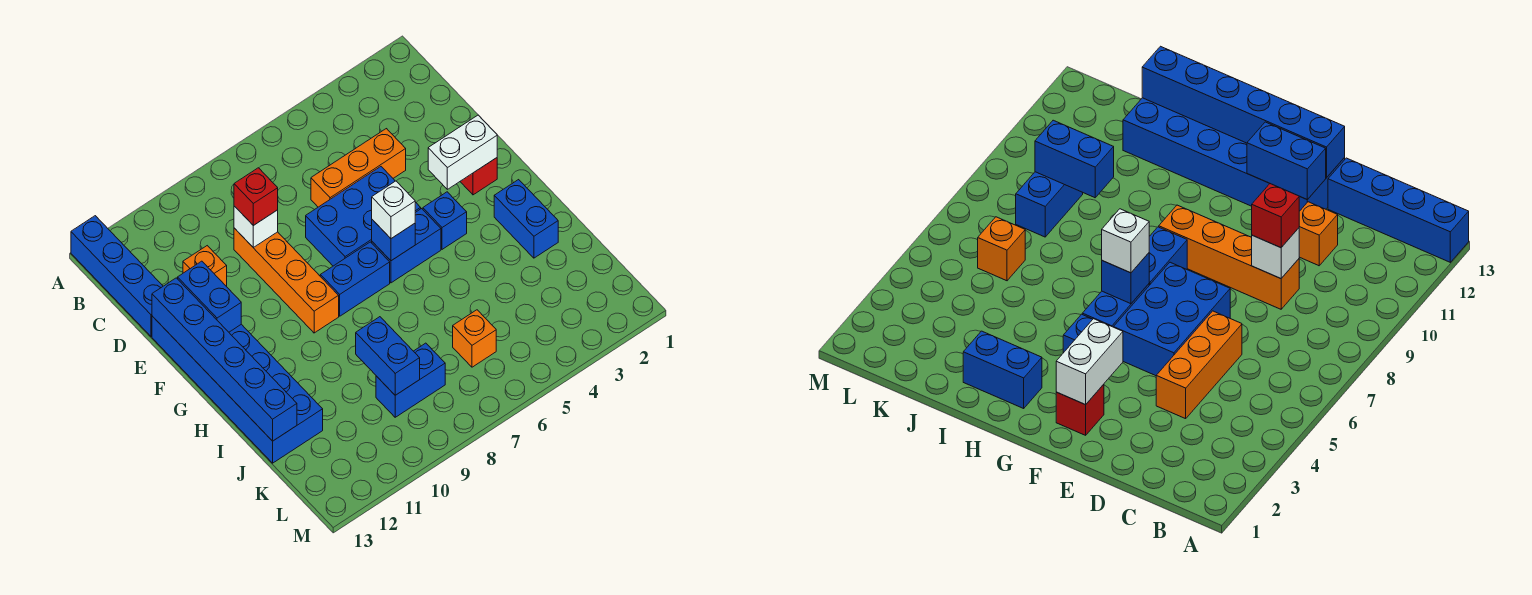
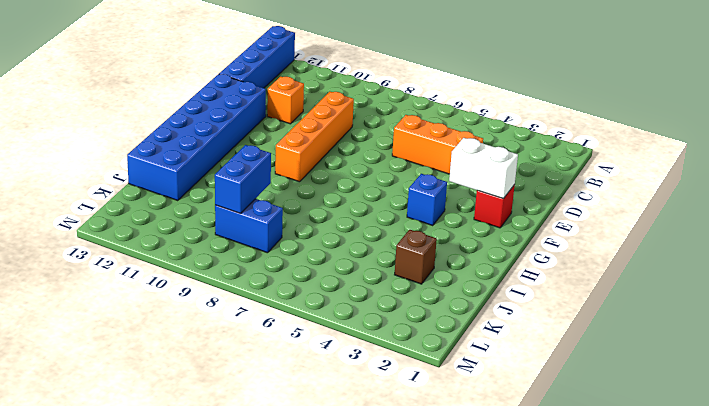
brown brick J3 level 1 -> none
none -> blue brick E5:F7 level 1
none -> blue brick G5:G6 level 1
none -> blue brick G7:G8 level 1

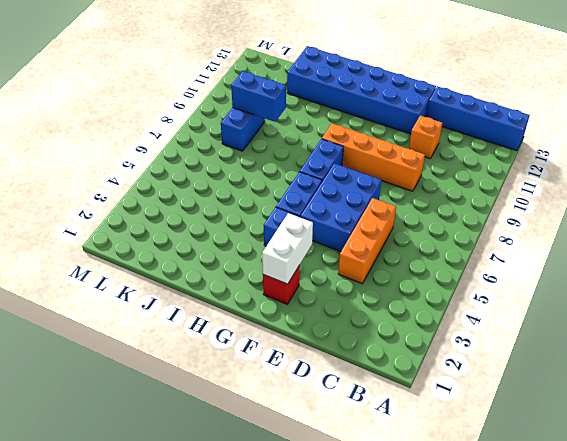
none -> blue brick H2:I2 level 1
none -> orange brick K6 level 1
none -> white brick D9 level 2

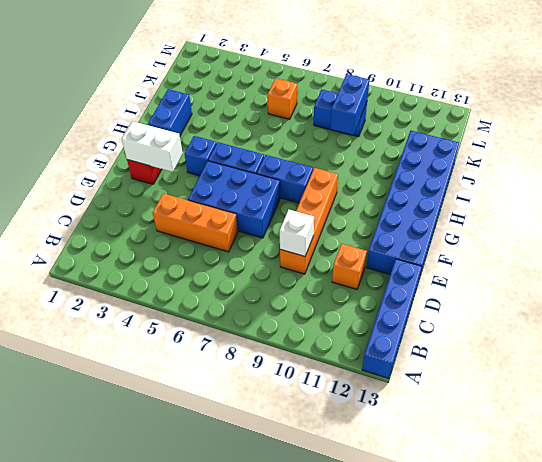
none -> blue brick E12:F12 level 2
none -> blue brick E13:J13 level 2
none -> blue brick G6 level 2

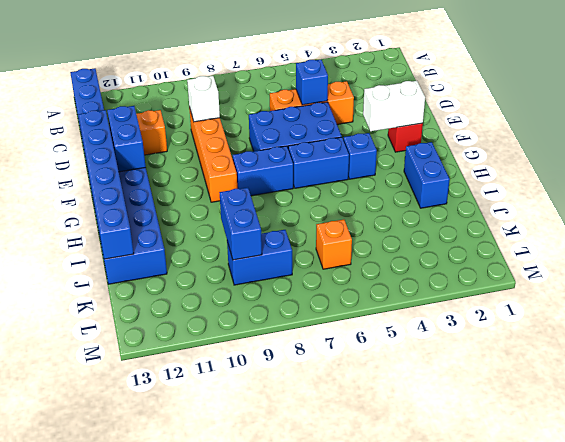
blue brick D5 level 2 -> blue brick G6 level 2
none -> red brick D9 level 3
none -> white brick G6 level 3

